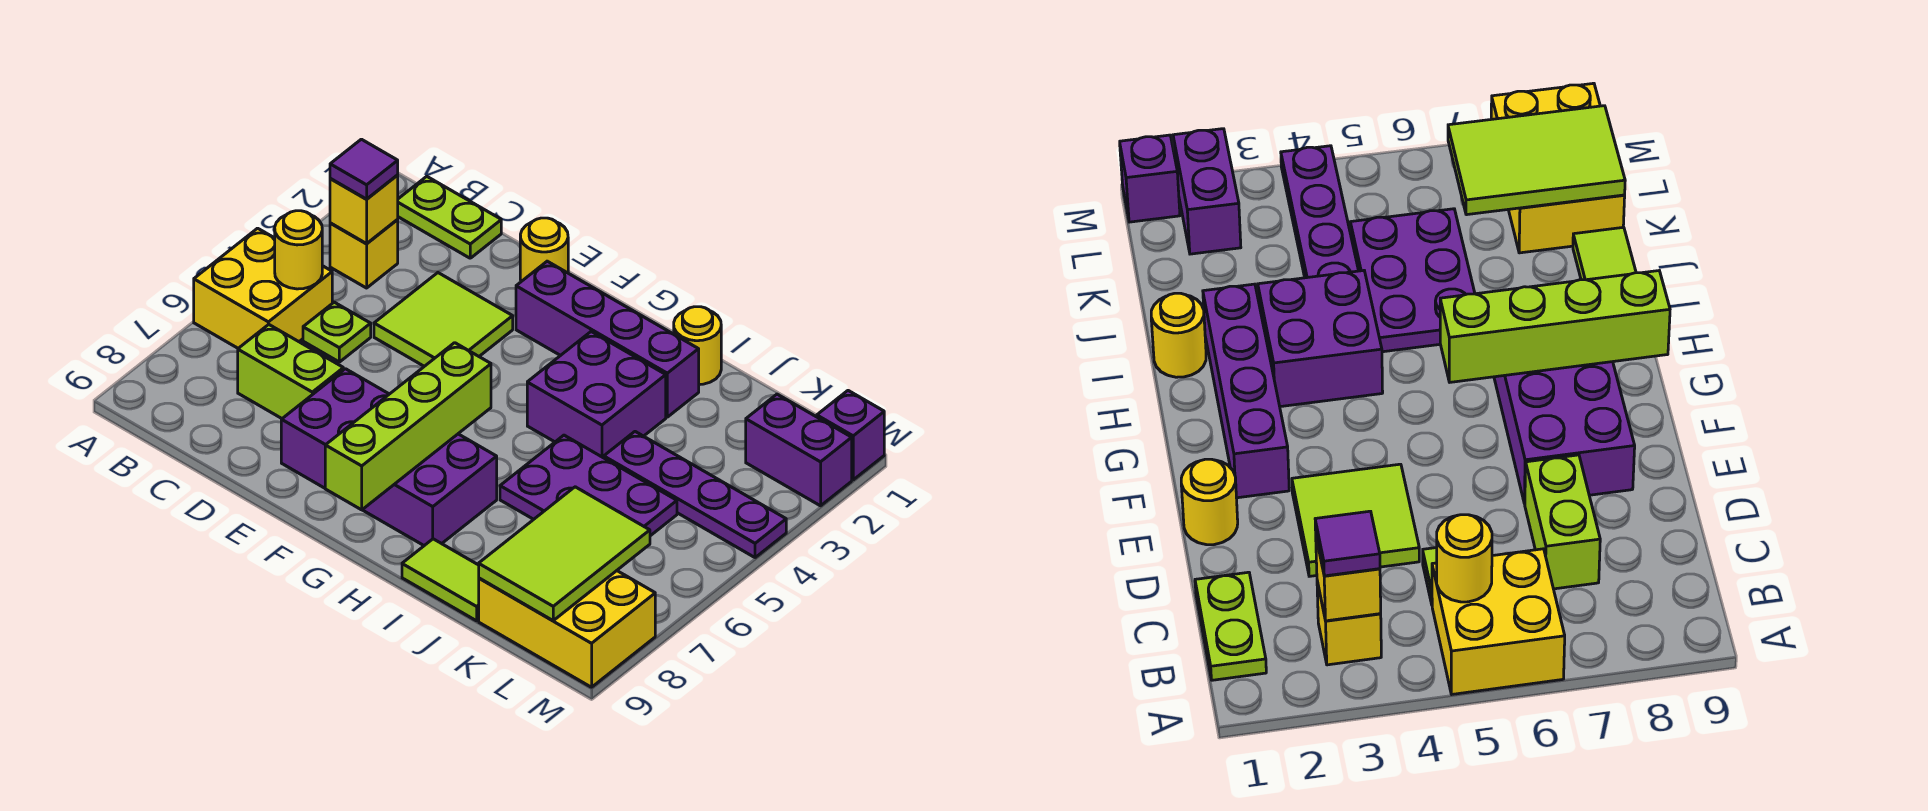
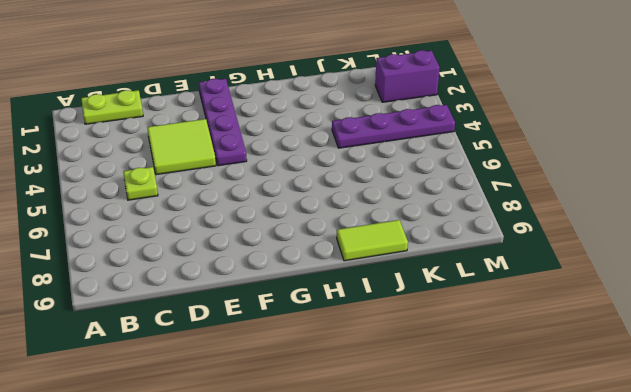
purple plate F1:F4 level 1 -> purple brick F2:I2 level 1
none -> yellow brick A5:B6 level 1
none -> yellow brick B3 level 1
none -> lime brick C7:D7 level 1

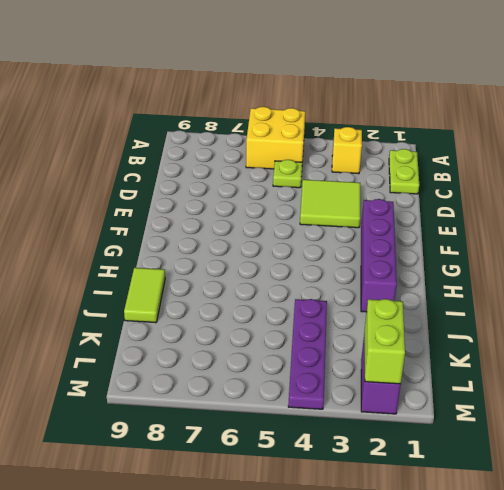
lime brick L2:M2 level 2 -> lime brick C7:D7 level 1
none -> yellow round brick E1 level 1
none -> purple brick E7:H8 level 1
none -> purple brick H3:I4 level 1

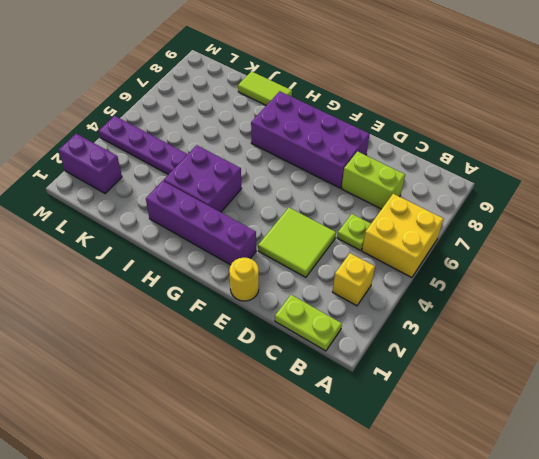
none -> yellow round brick I1 level 1
none -> purple plate I5:K6 level 1
none -> yellow brick K8:M9 level 1

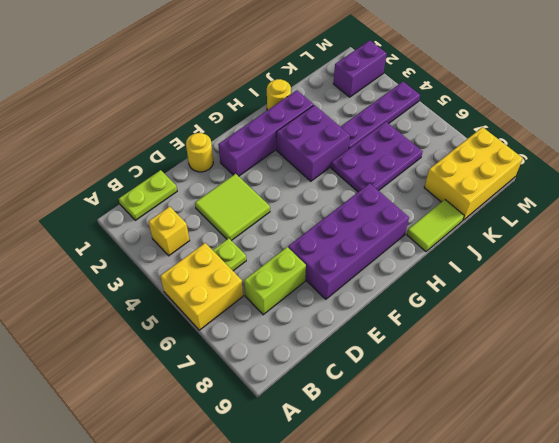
none -> purple brick M1 level 1
none -> yellow brick B3 level 2
none -> yellow round brick B5 level 2

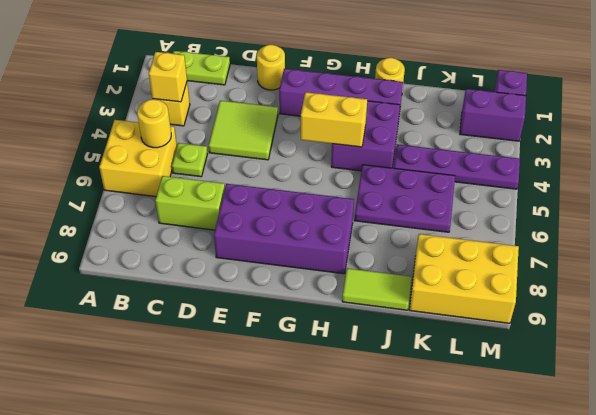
yellow brick G4:H4 level 2 -> none
none -> lime brick G6:G9 level 2
none -> lime tile K7:L9 level 2
none -> purple tile B3 level 3

